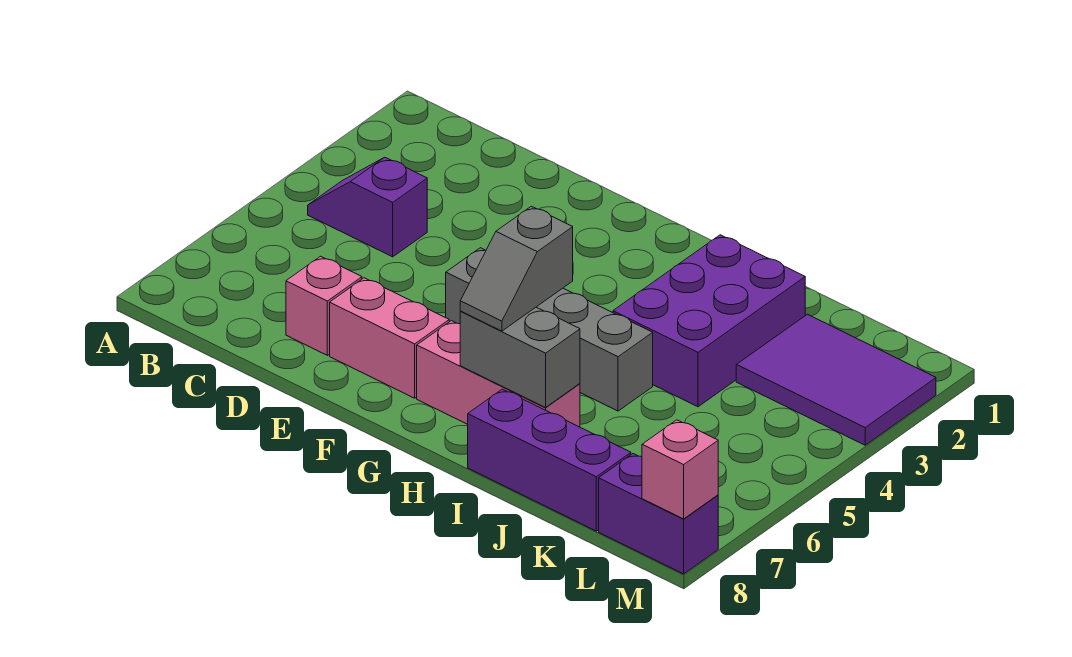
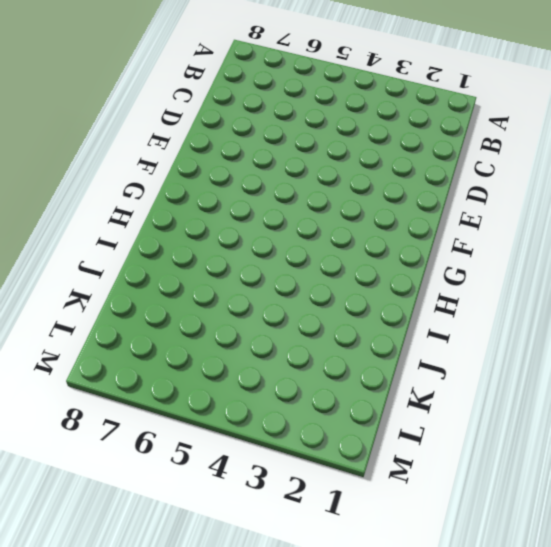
none -> purple slope B4:C4 level 1 top C
none -> pink brick D7 level 1
none -> pink brick E7:F7 level 1

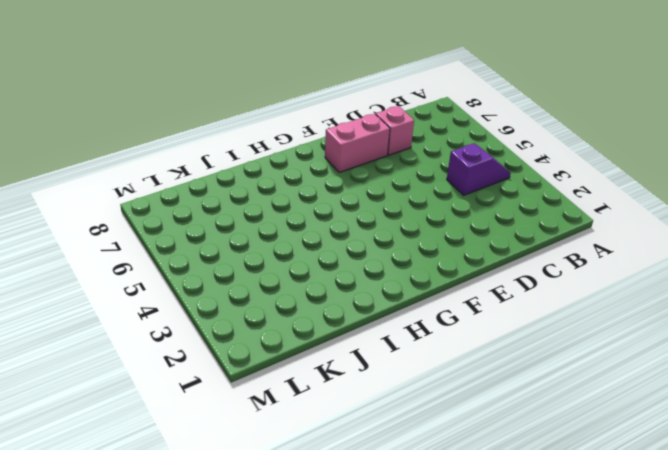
none -> grey brick F5:I5 level 1
none -> pink brick G7:I7 level 1
none -> purple brick I2:J4 level 1

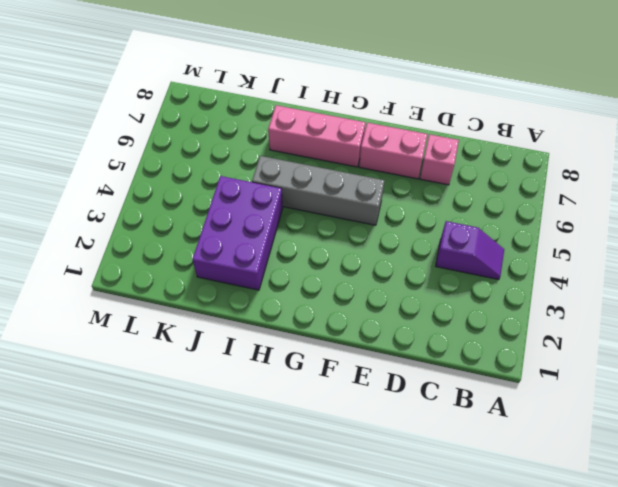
none -> purple brick I8:K8 level 1
none -> purple tile K2:M3 level 1
none -> purple brick L8:M8 level 1

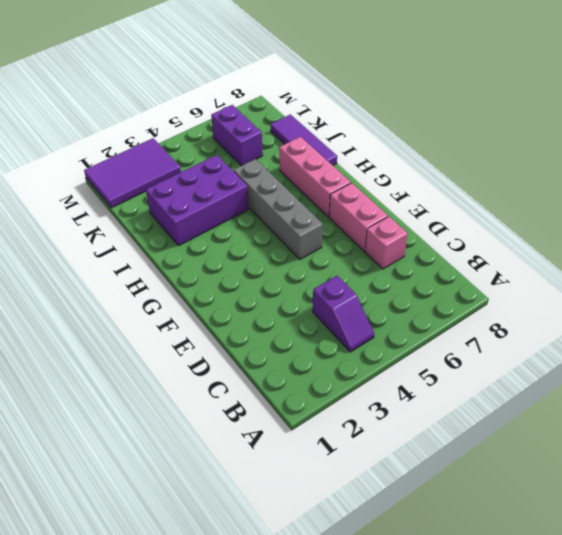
purple tile I8:K8 level 1 -> purple brick I8:K8 level 1
purple brick K6:L6 level 1 -> purple brick L8:M8 level 1
purple tile L1:M3 level 1 -> purple tile K2:M3 level 1
none -> grey brick H7:I7 level 2
none -> pink brick M8 level 2
none -> grey slope H6:H7 level 3 top 6

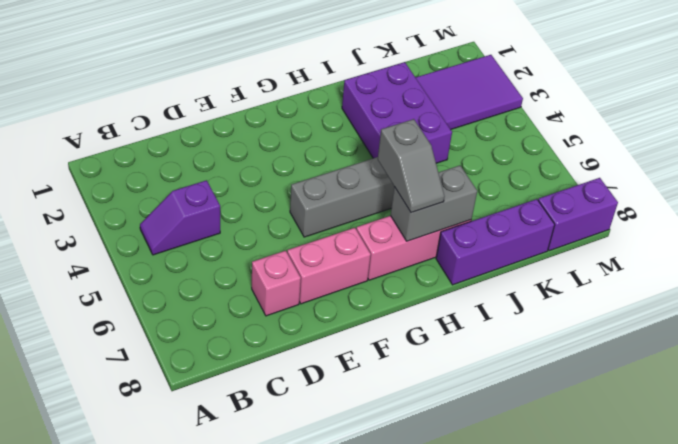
none -> pink brick M8 level 2

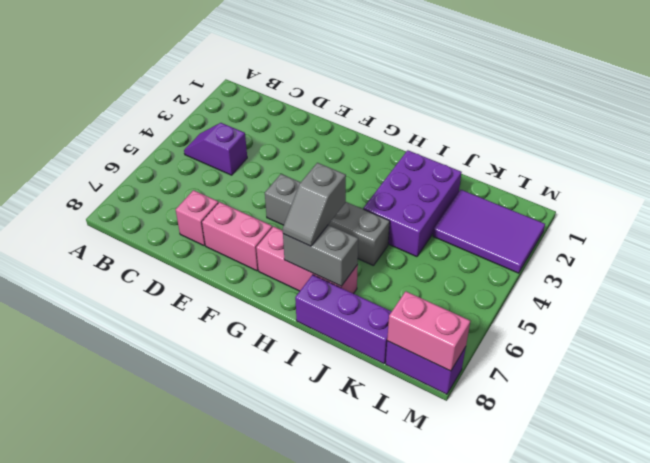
pink brick L8:M8 level 2 -> pink brick M8 level 2

